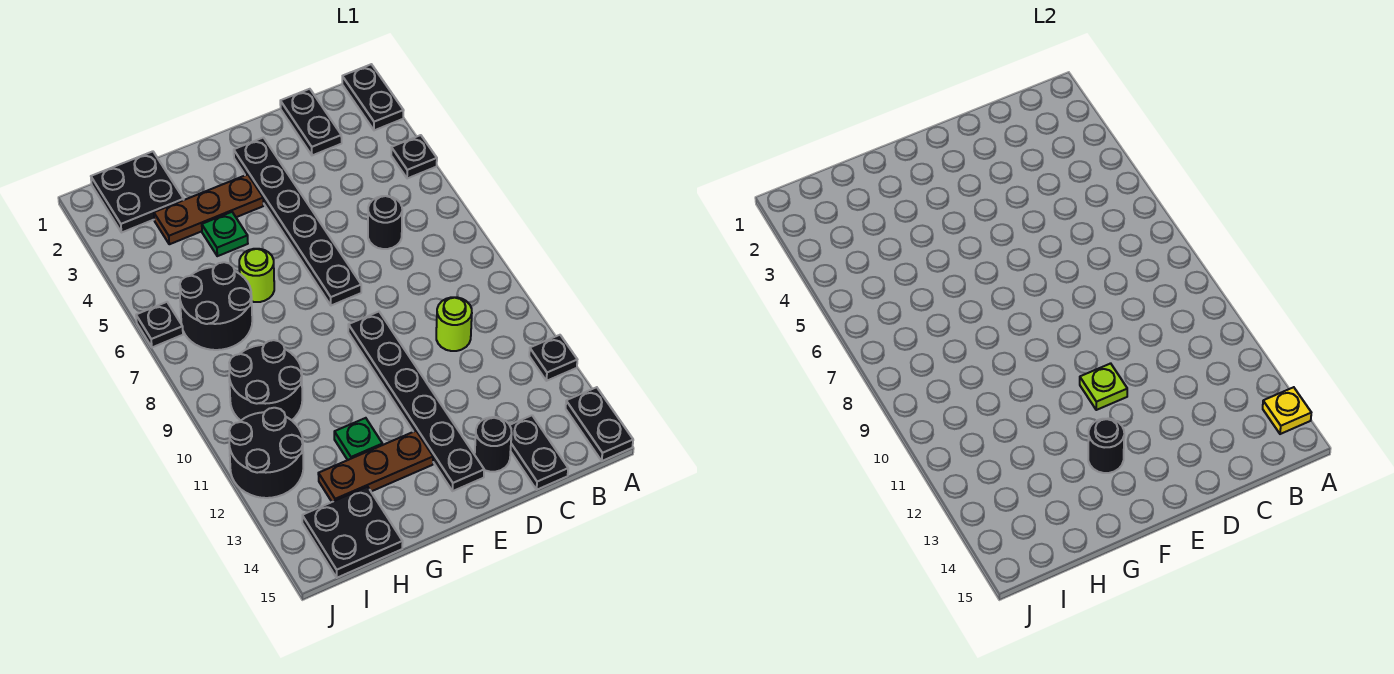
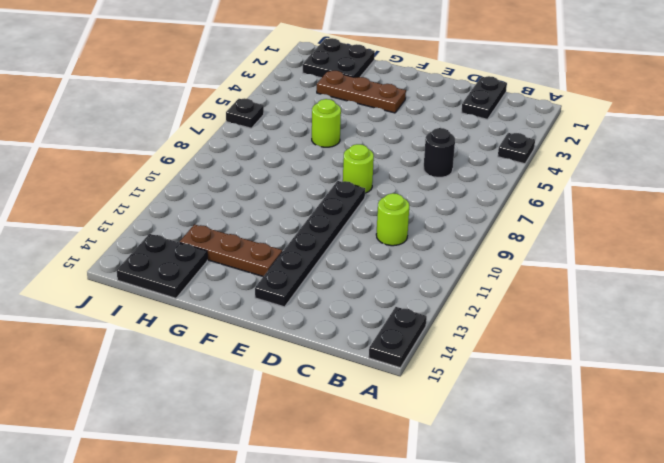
lime round brick E8 level 1 -> none
none -> black plate A1:A2 level 1
none -> black plate A12 level 1
none -> black plate C14:C15 level 1

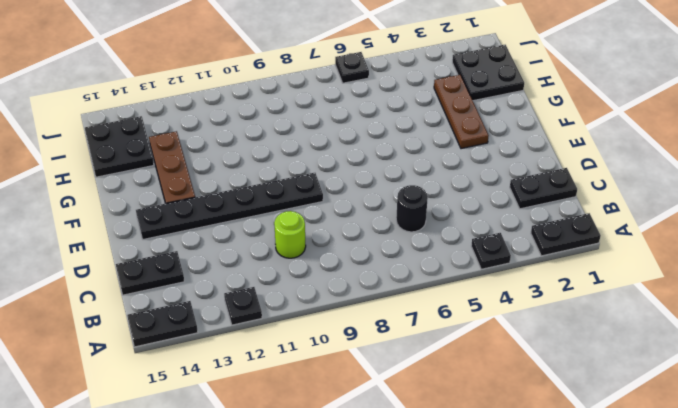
none -> black round brick D14 level 1
none -> black plate E2:E7 level 1
none -> green plate G4 level 1

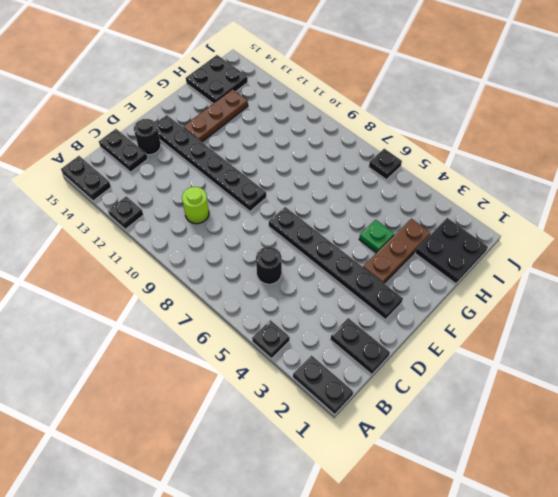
none -> lime round brick G6 level 1
none -> green plate G12 level 1
none -> black round brick H6:I7 level 1

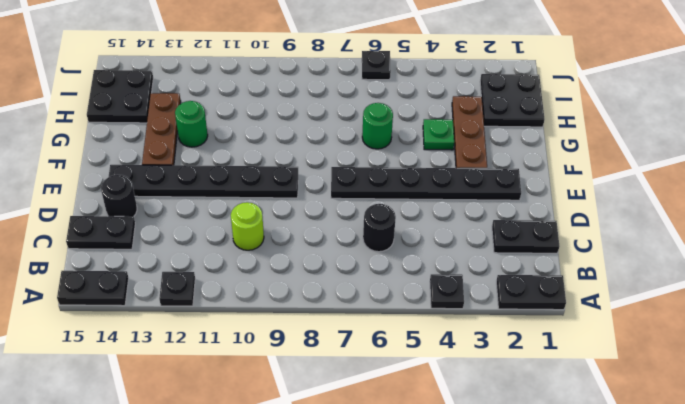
green round brick G6 level 1 -> lime round brick G6 level 1
green round brick G12 level 1 -> green plate G12 level 1
none -> black round brick H6:I7 level 1
none -> black round brick H9:I10 level 1
none -> black round brick I11:J12 level 1

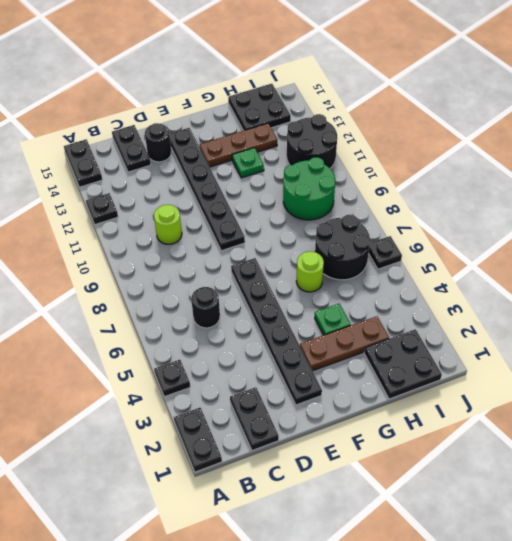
green round brick H9:I10 level 1 -> black round brick H9:I10 level 1
none -> yellow plate A14 level 2
none -> lime plate E11 level 2
none -> black round brick F13 level 2

